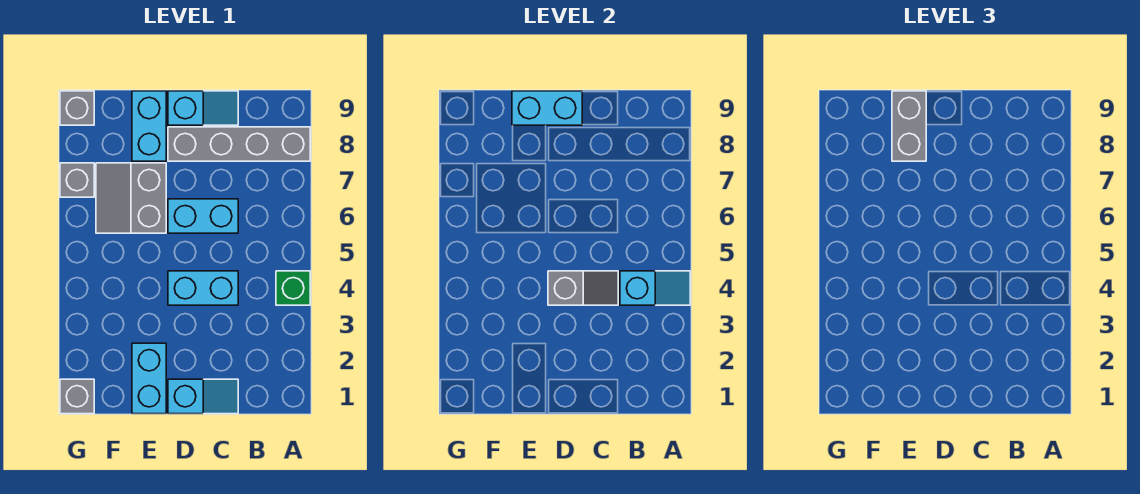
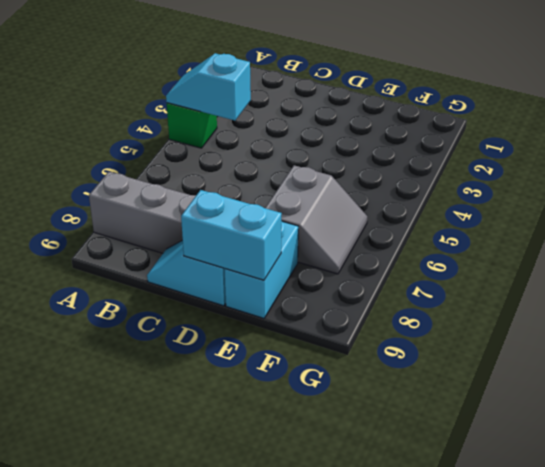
none -> cyan slope C1:D1 level 1 top D
none -> cyan brick C4:D4 level 1
none -> cyan brick C6:D6 level 1

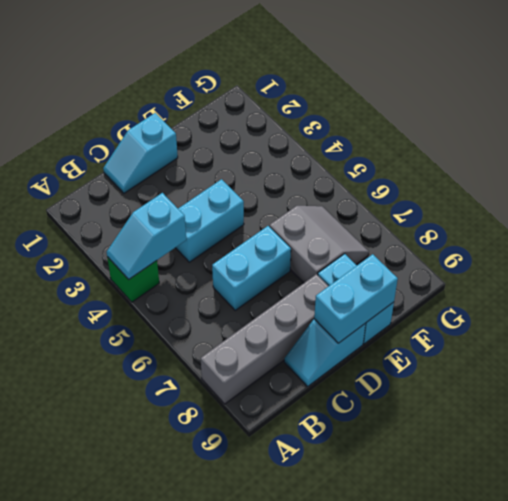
none -> cyan brick E1:E2 level 1
none -> grey brick G1 level 1
none -> grey brick G7 level 1

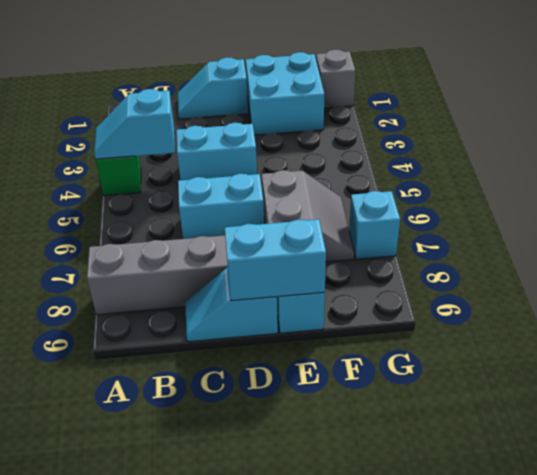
cyan brick E1:F2 level 1 -> cyan brick E1:E2 level 1
cyan brick G7 level 1 -> grey brick G7 level 1
none -> grey brick G9 level 1
none -> grey slope C4:D4 level 2 top D
none -> grey brick E8:E9 level 3

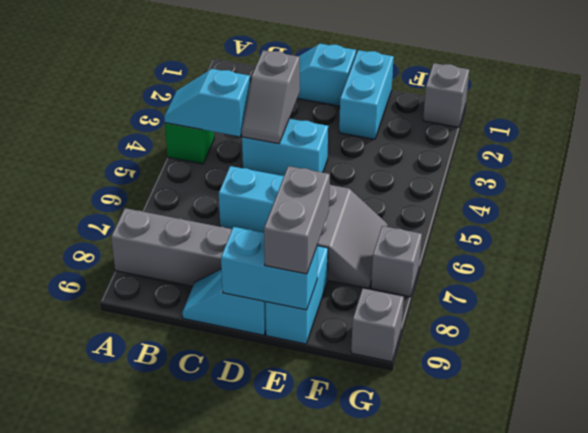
grey slope C3:C4 level 2 top 3 -> grey slope C4:D4 level 2 top D

